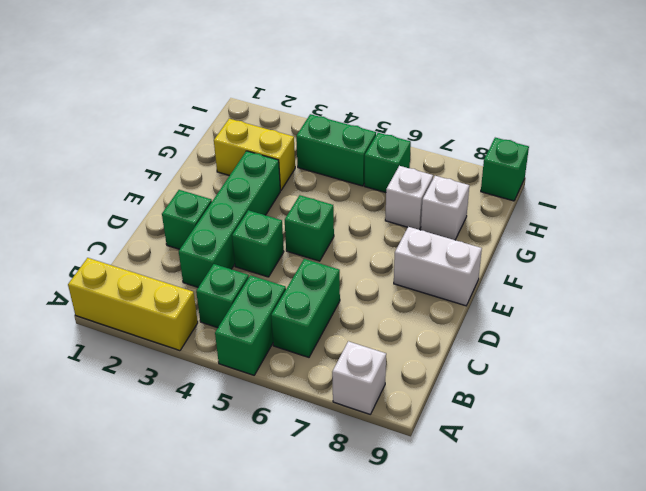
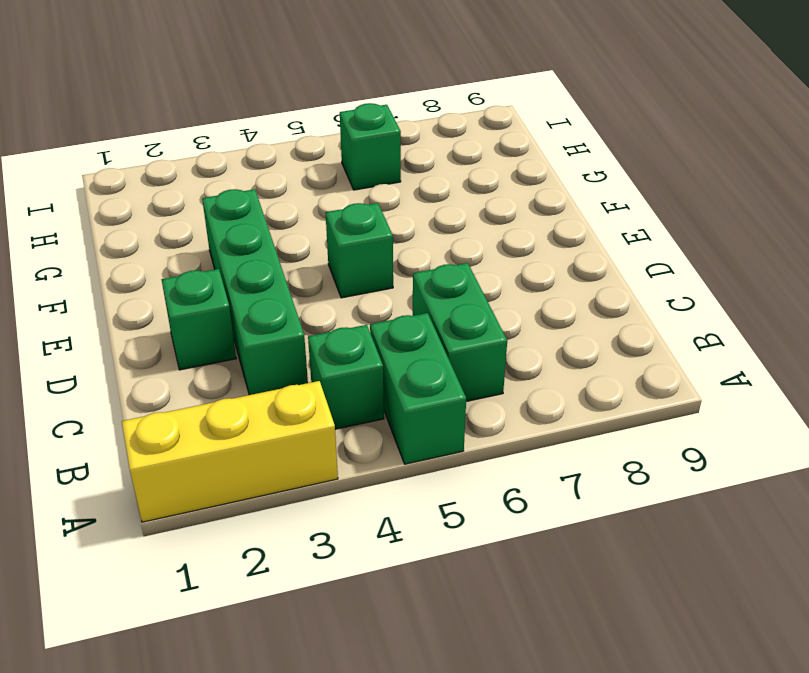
none -> white brick A8 level 1
none -> green brick D4 level 1
none -> white brick E8:E9 level 1

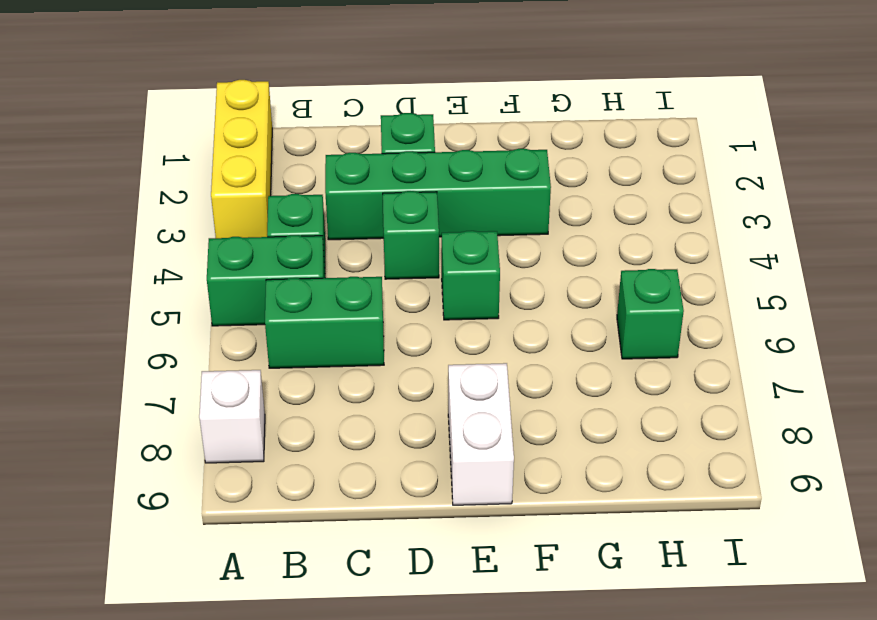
none -> yellow brick G2:G3 level 1
none -> white brick G7 level 1
none -> white brick G8 level 1

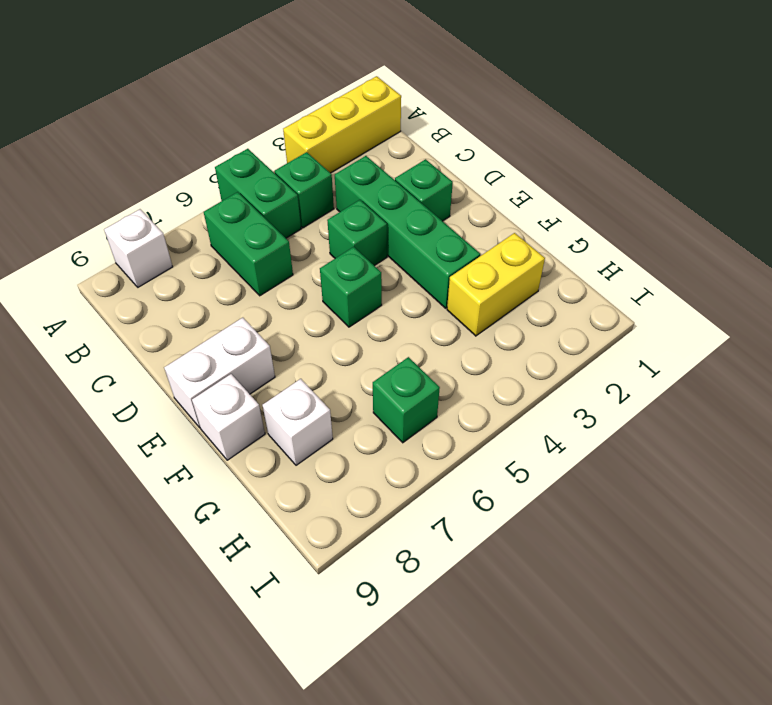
white brick F9 level 1 -> white brick G7 level 1
none -> green brick H4:H5 level 1
none -> green brick I9 level 1

